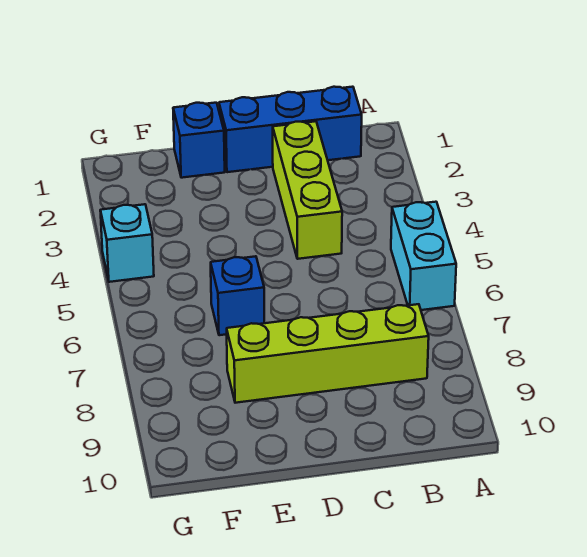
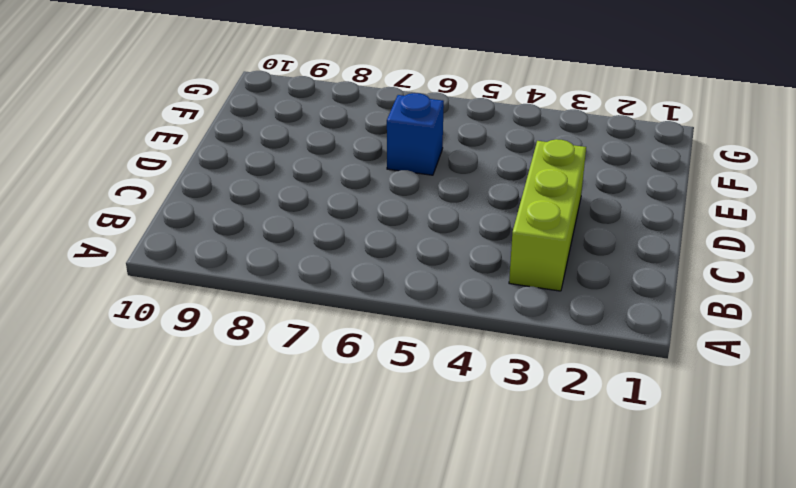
lime brick B3:D3 level 1 -> lime brick C2:C4 level 1
none -> cyan brick A5:A6 level 1
none -> blue brick B1:D1 level 1

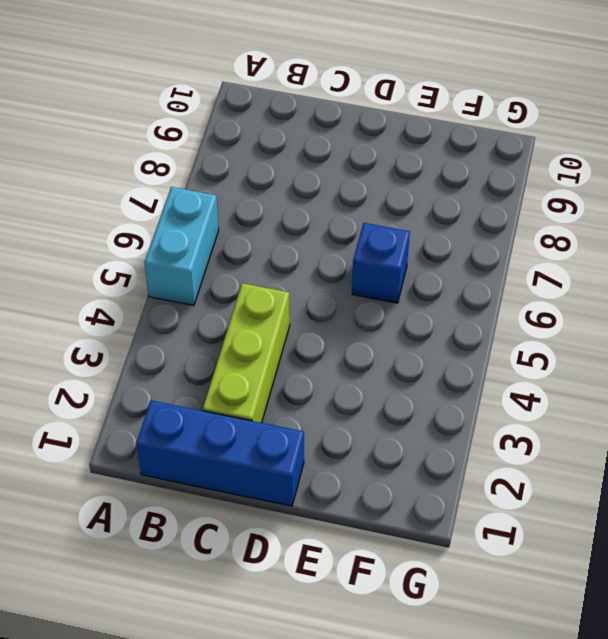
none -> lime brick B8:E8 level 1
none -> blue brick E1 level 1

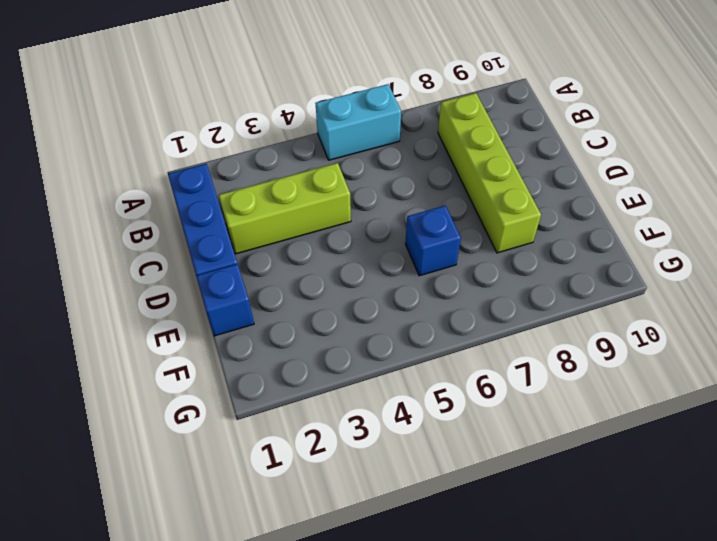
none -> cyan brick G4 level 1

